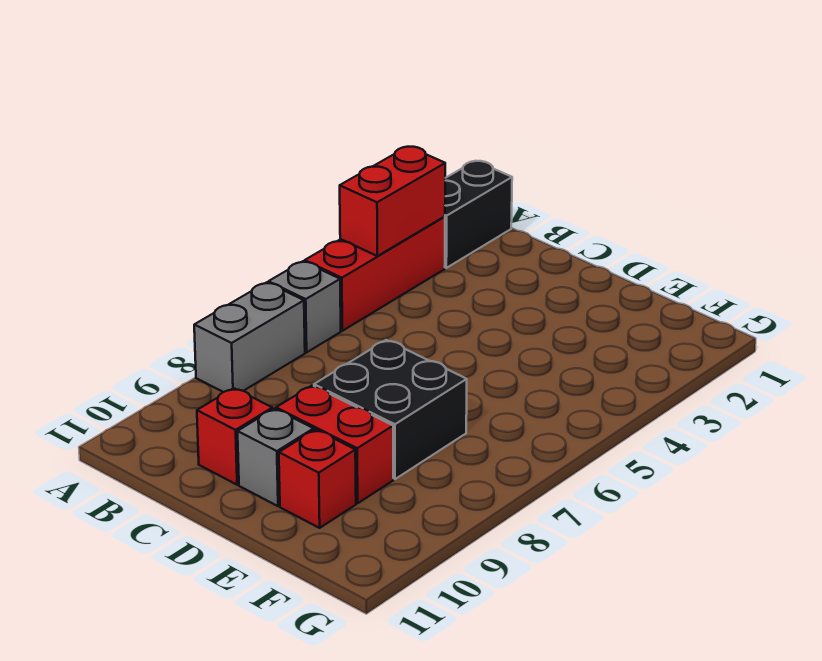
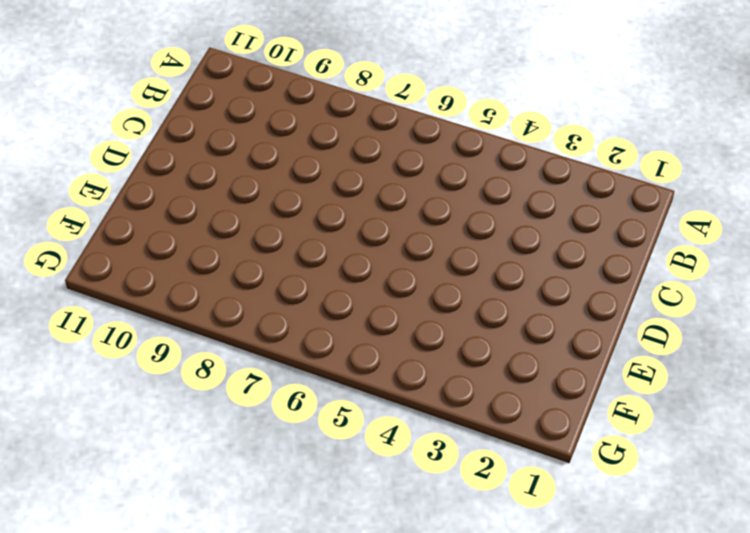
none -> black brick A1:A2 level 1
none -> red brick A3:A5 level 1

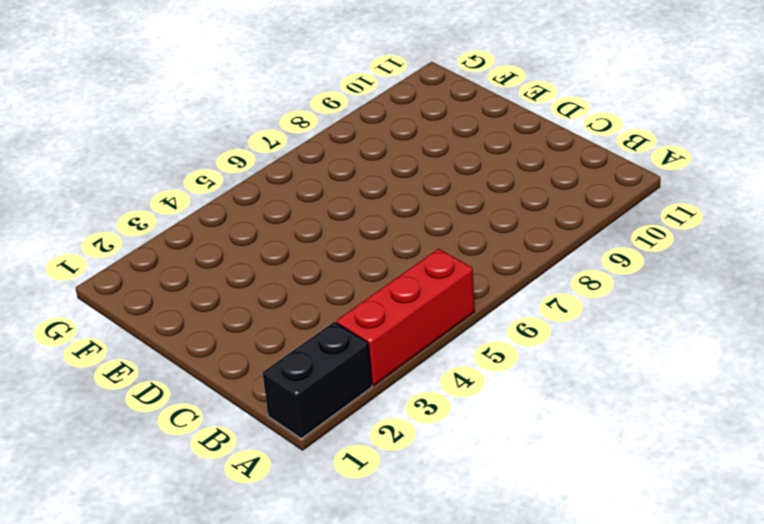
none -> grey brick A6 level 1
none -> grey brick A7:A8 level 1

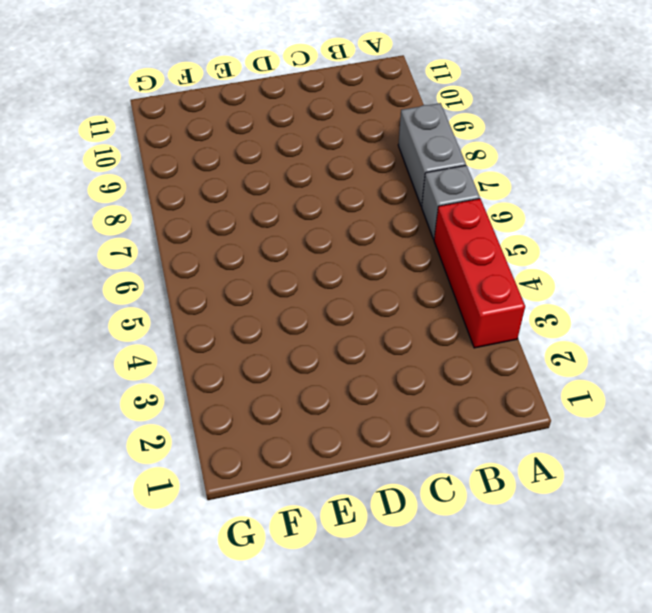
none -> black brick A1:A2 level 1
none -> red brick C10 level 1

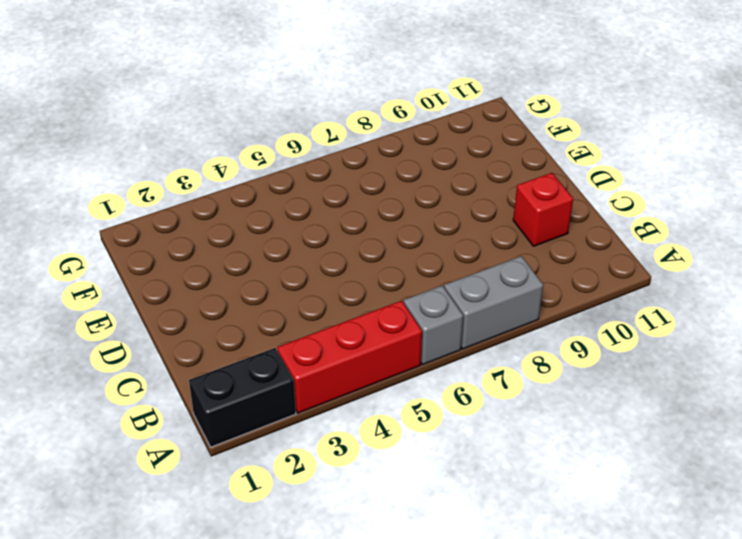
none -> black brick D7:E8 level 1
none -> red brick D9:E9 level 1

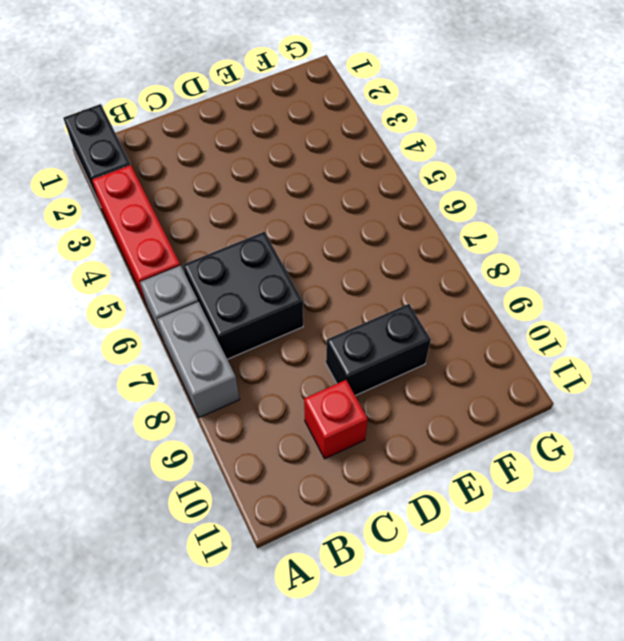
black brick B6:C7 level 1 -> black brick D7:E8 level 1
black brick D9:E9 level 1 -> red brick D9:E9 level 1
none -> grey brick D10 level 1
none -> red brick E10 level 1

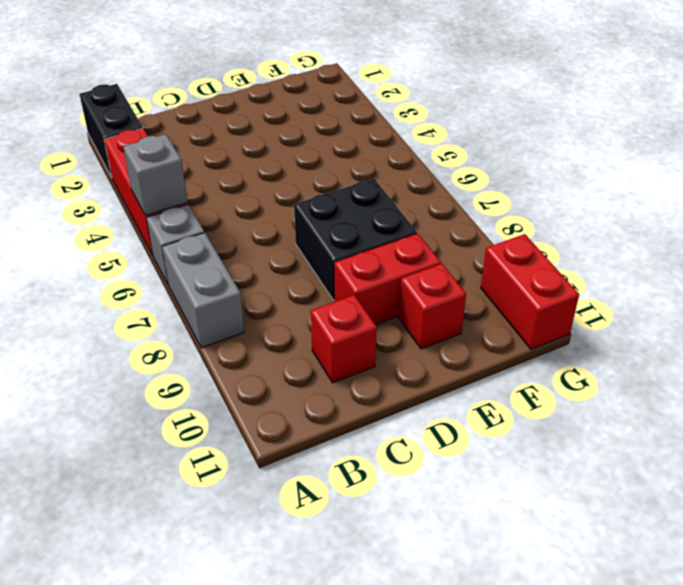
grey brick A5 level 2 -> grey brick D10 level 1
red brick G10:G11 level 1 -> red brick A3:A4 level 2

